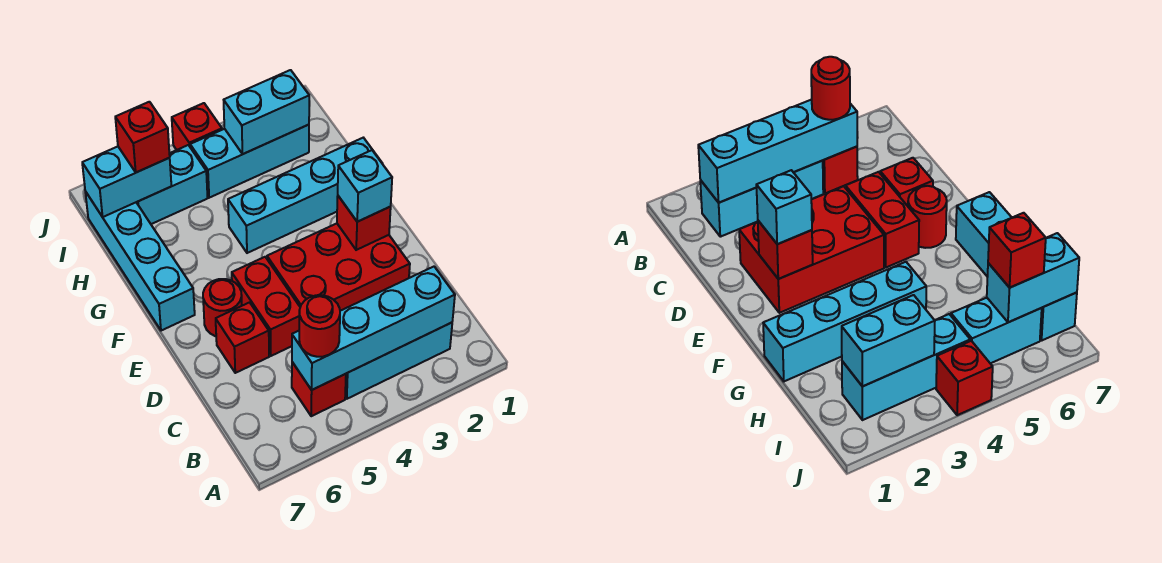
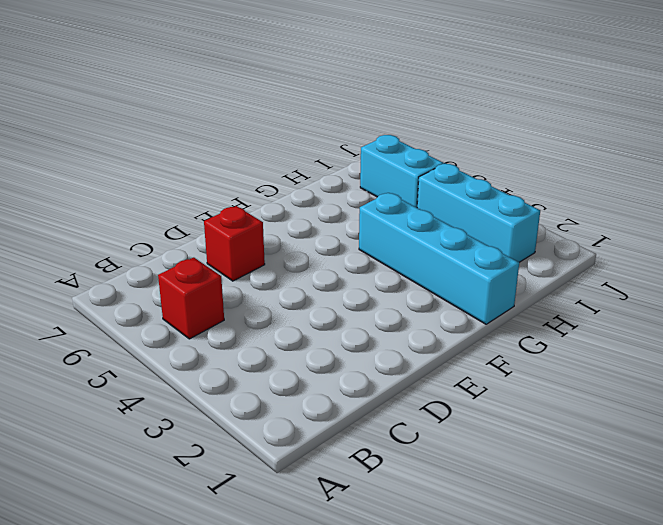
none -> cyan brick B2:B4 level 1
none -> red brick D2:E4 level 1
none -> red brick D5:E5 level 1

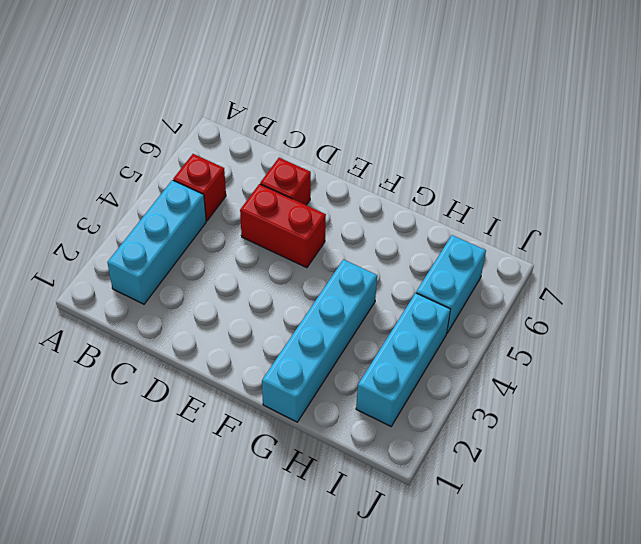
none -> red brick D2:E4 level 1
none -> red round brick E6 level 1
none -> cyan brick F7:I7 level 1

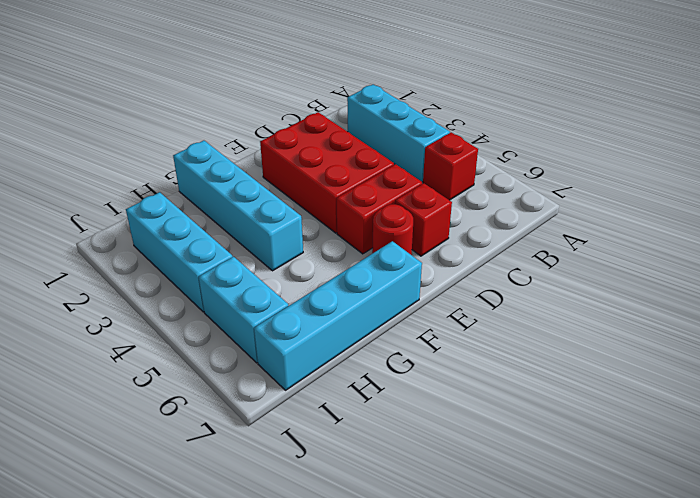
none -> red brick J4 level 1
none -> cyan brick B2:B5 level 2
none -> red brick E2 level 2

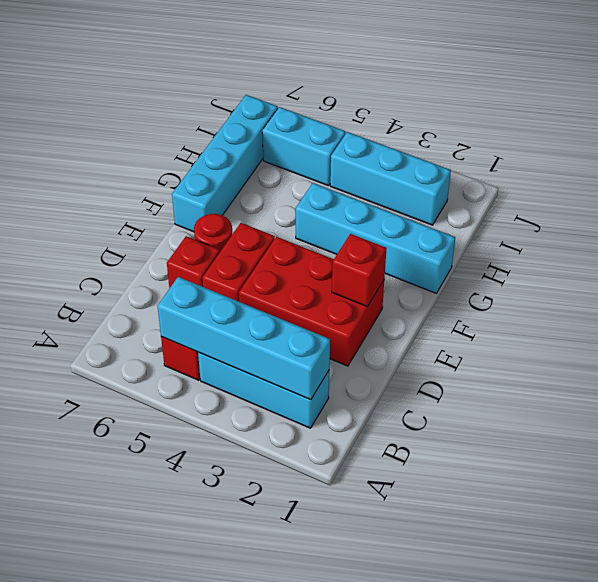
none -> red brick J4 level 1
none -> cyan brick I2:I3 level 2
none -> cyan brick I6:I7 level 2

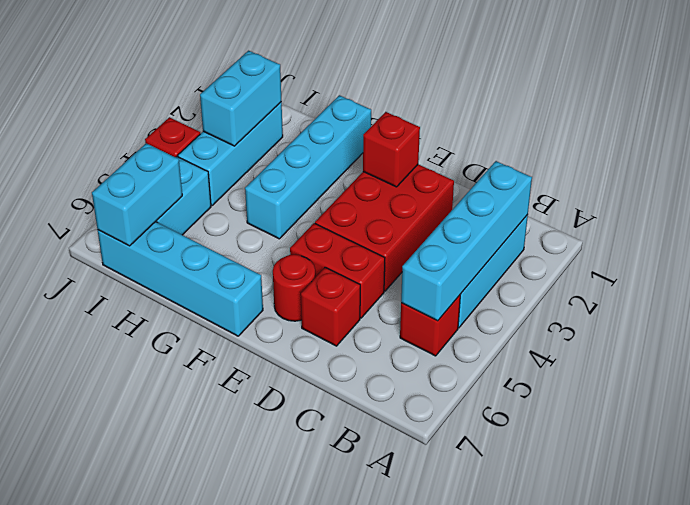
none -> red round brick B5 level 3
none -> cyan brick E2 level 3
none -> red brick I6 level 3

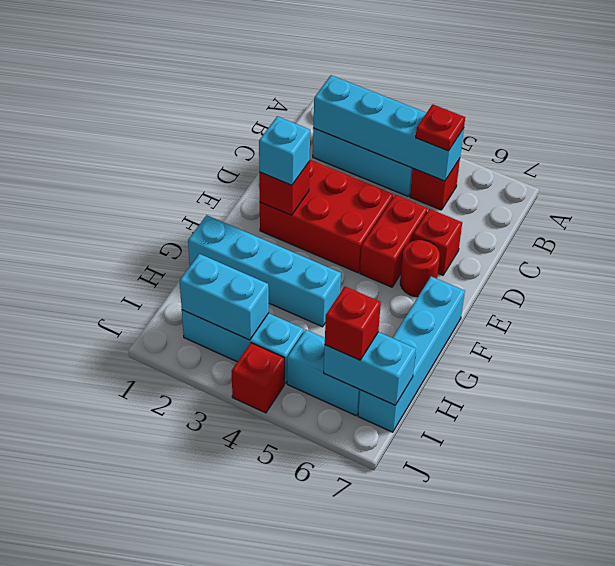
red plate B5 level 3 -> red round brick B5 level 3

